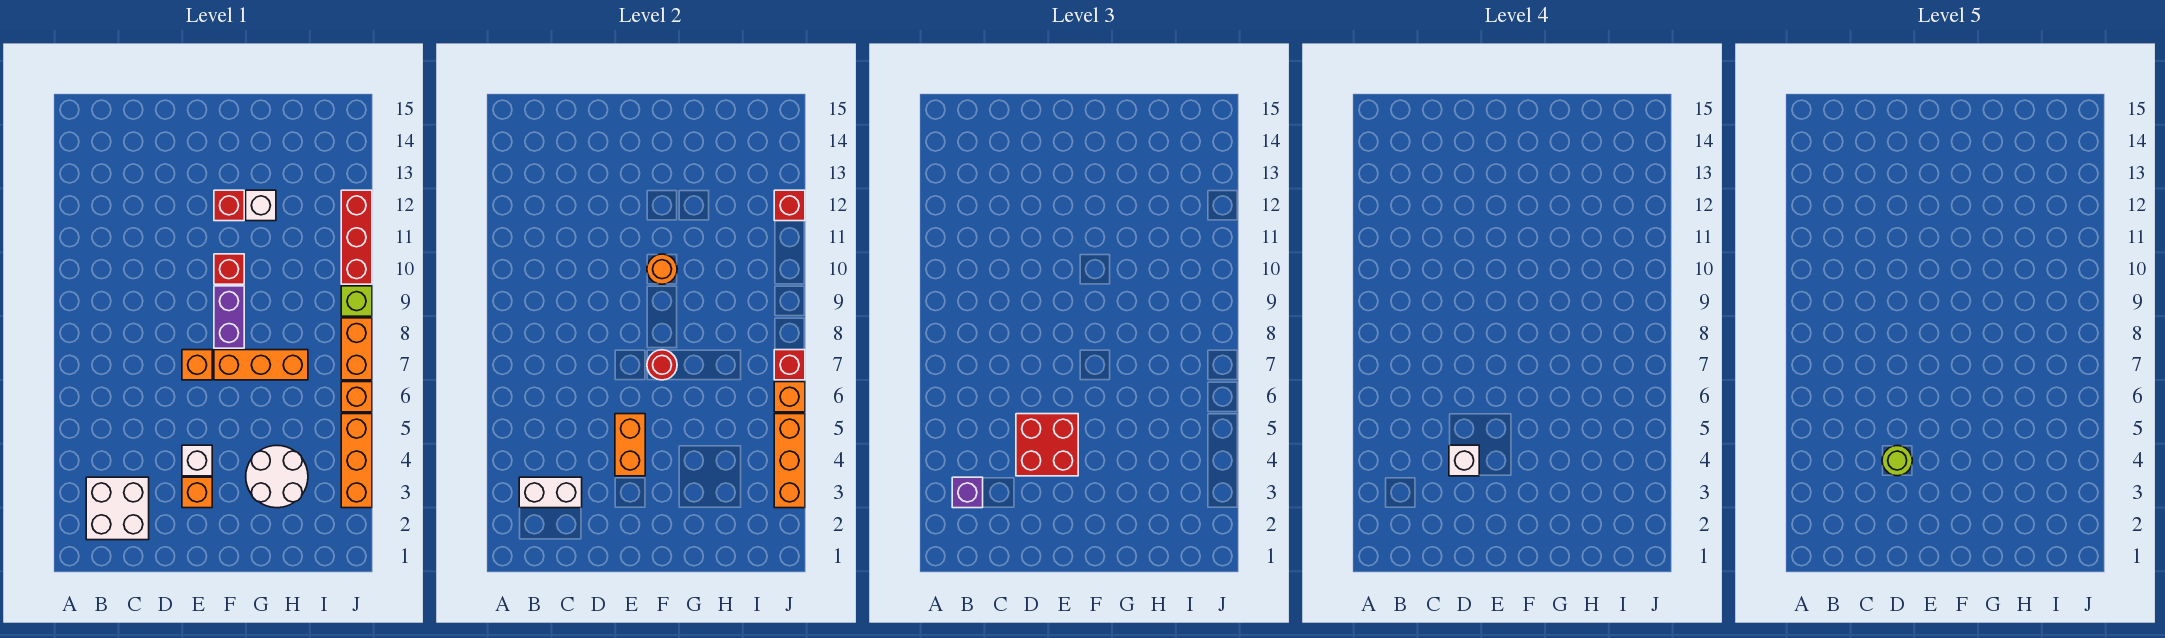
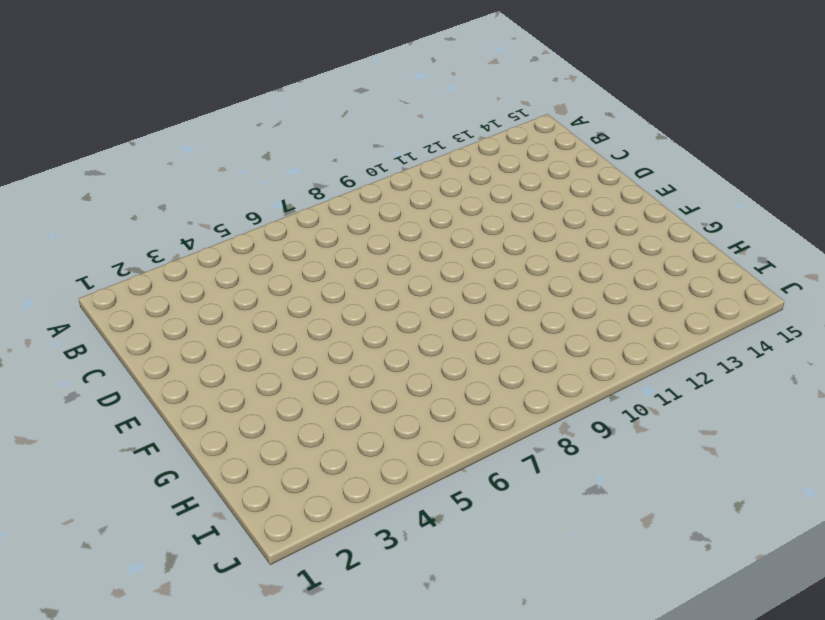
none -> white brick B2:C3 level 1
none -> orange brick E3 level 1
none -> white brick E4 level 1

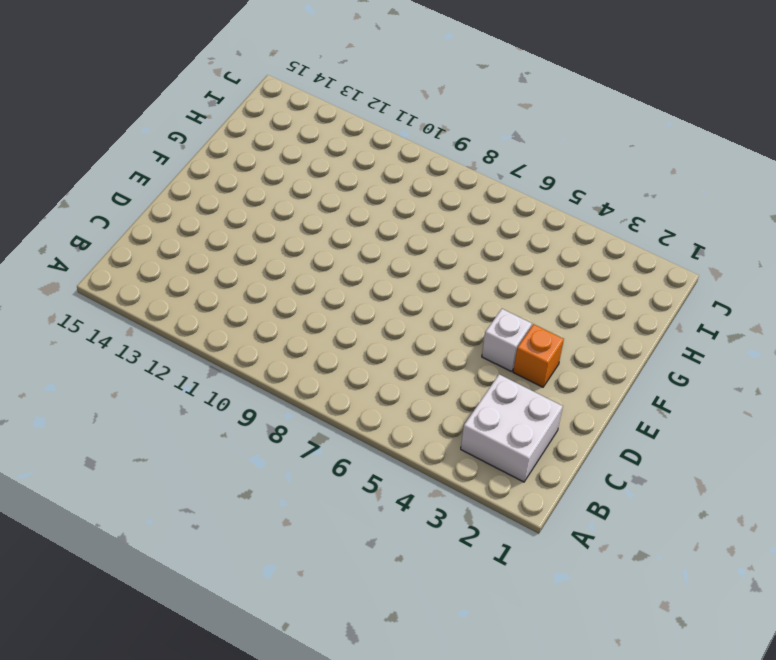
none -> orange brick E7 level 1
none -> orange brick F7:H7 level 1
none -> purple brick F8:F9 level 1

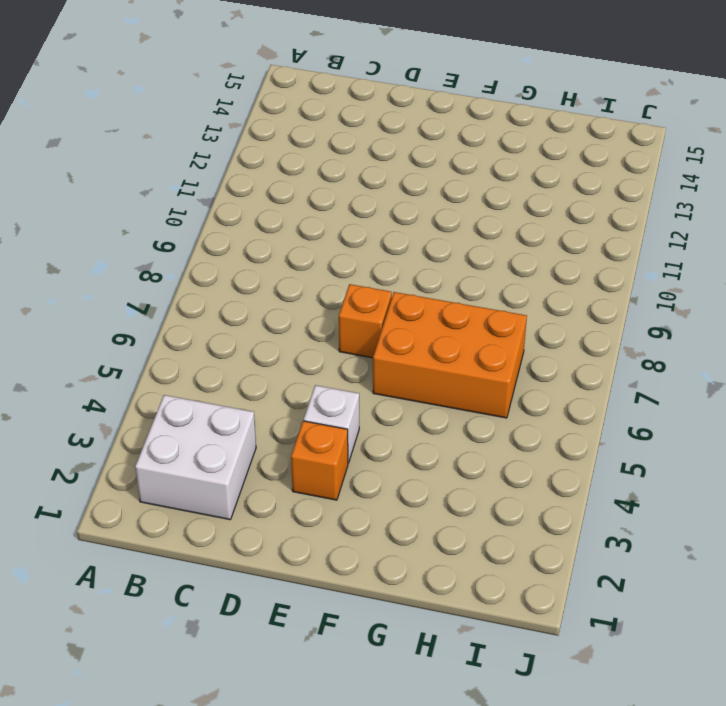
orange brick F6:H7 level 1 -> orange brick F7:H7 level 1
none -> purple brick F8:F9 level 1
none -> red brick F10 level 1
none -> red brick F12 level 1

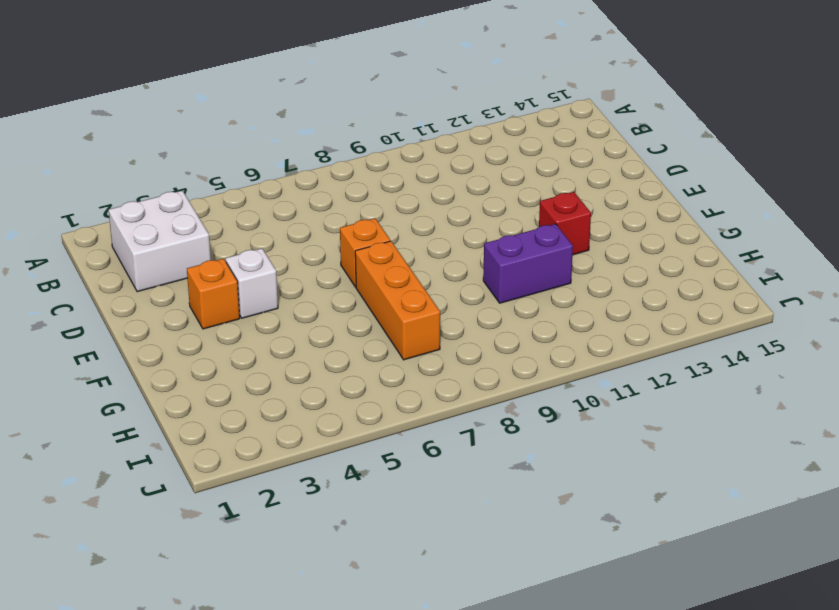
purple brick G10:G11 level 1 -> purple brick F8:F9 level 1
none -> red brick F10 level 1
none -> white round brick G3:H4 level 1
none -> white brick G12 level 1

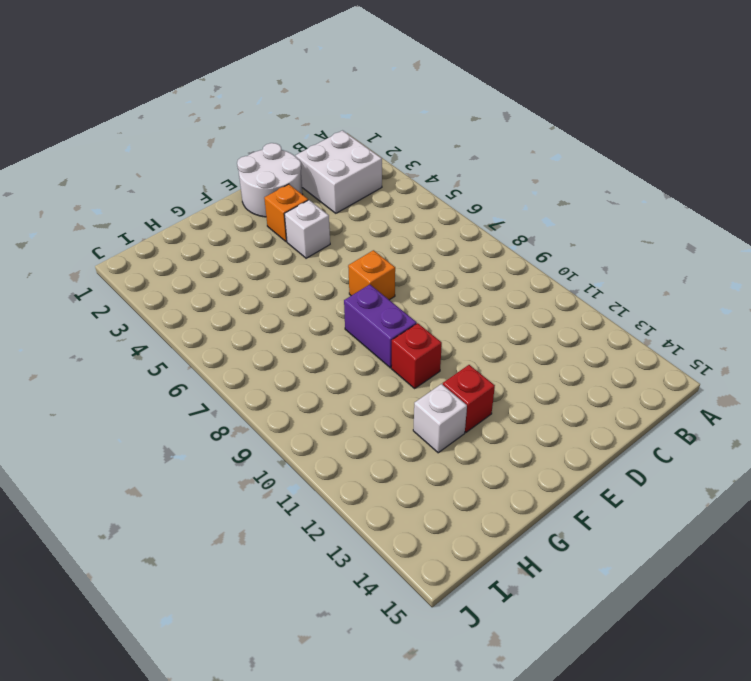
white round brick D1:E2 level 1 -> white round brick G3:H4 level 1
none -> orange brick F7:H7 level 1
none -> orange brick J3:J5 level 1
none -> orange brick J6 level 1

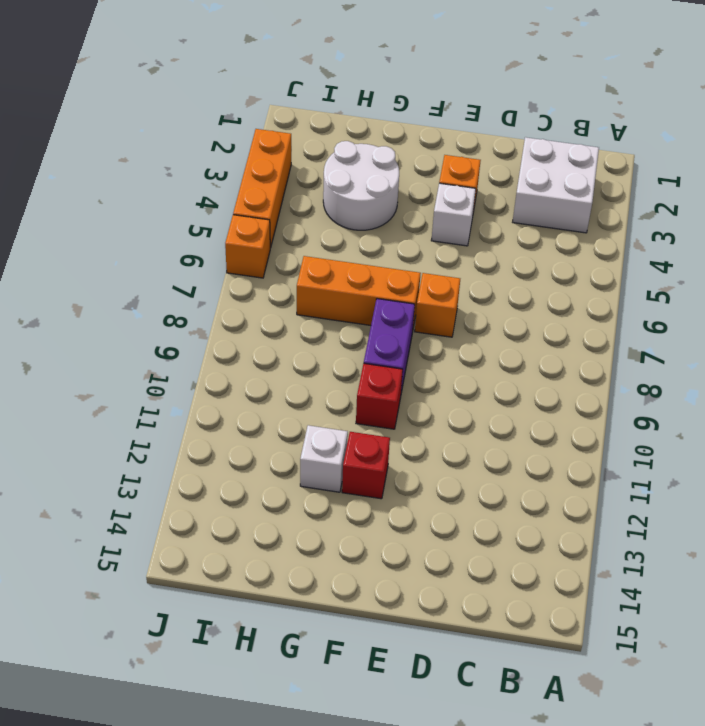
none -> orange brick J7:J8 level 1
none -> lime brick J9 level 1
none -> red brick J10:J12 level 1

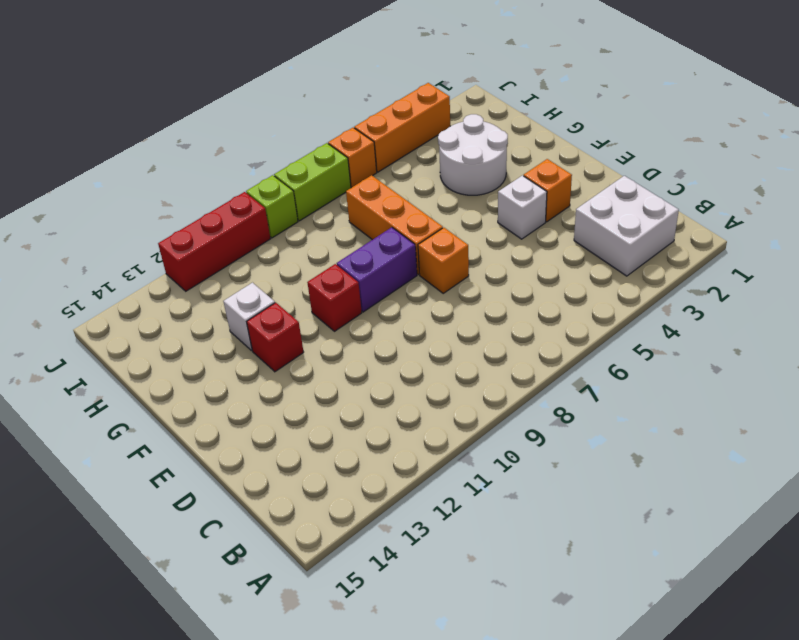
lime brick J7:J8 level 1 -> orange brick J7:J8 level 1
none -> white brick B3:C3 level 2
none -> orange brick E4:E5 level 2
none -> red round brick F7 level 2

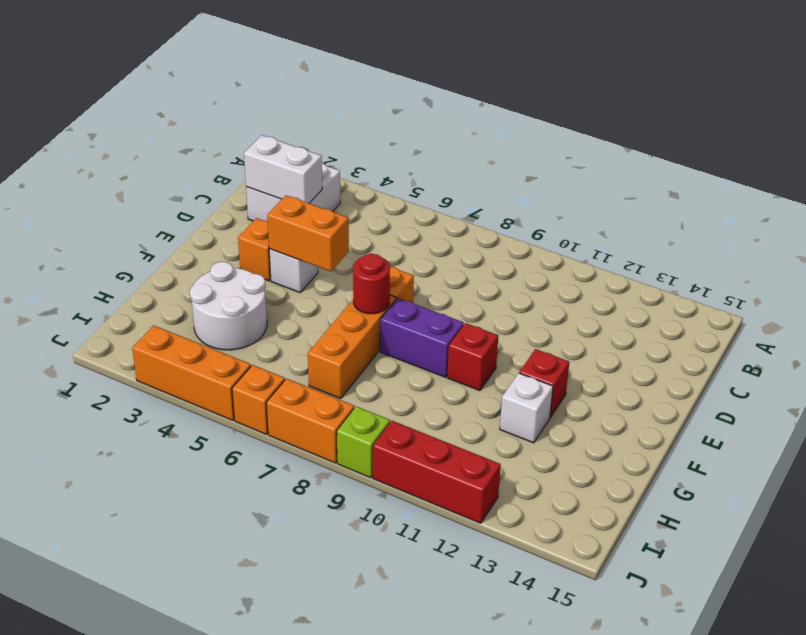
white brick C2:C3 level 2 -> white brick B3:C3 level 2
none -> orange round brick F10 level 2
none -> orange brick J3:J5 level 2
none -> orange brick J6 level 2

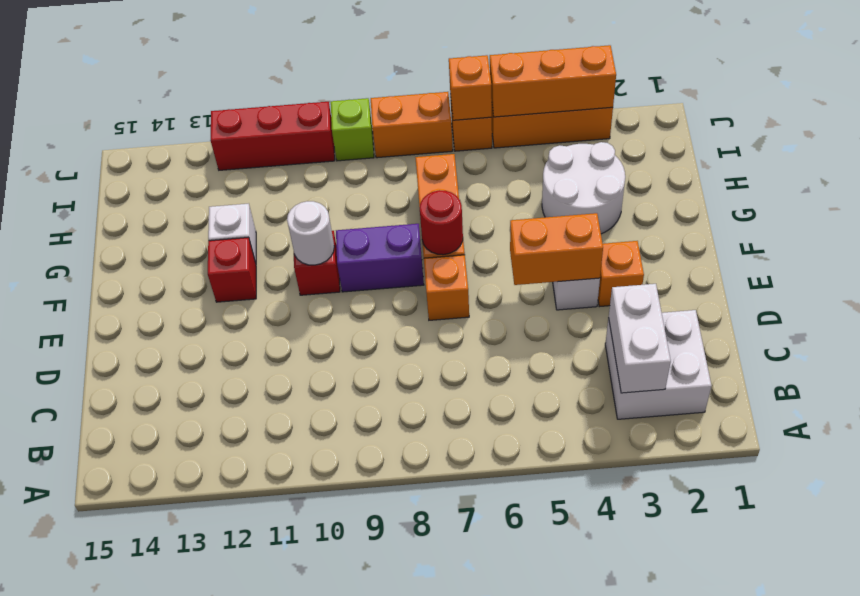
white round brick F10 level 2 -> orange round brick F10 level 2
none -> red brick J7 level 2
none -> red brick J12 level 2
none -> purple brick B3 level 3

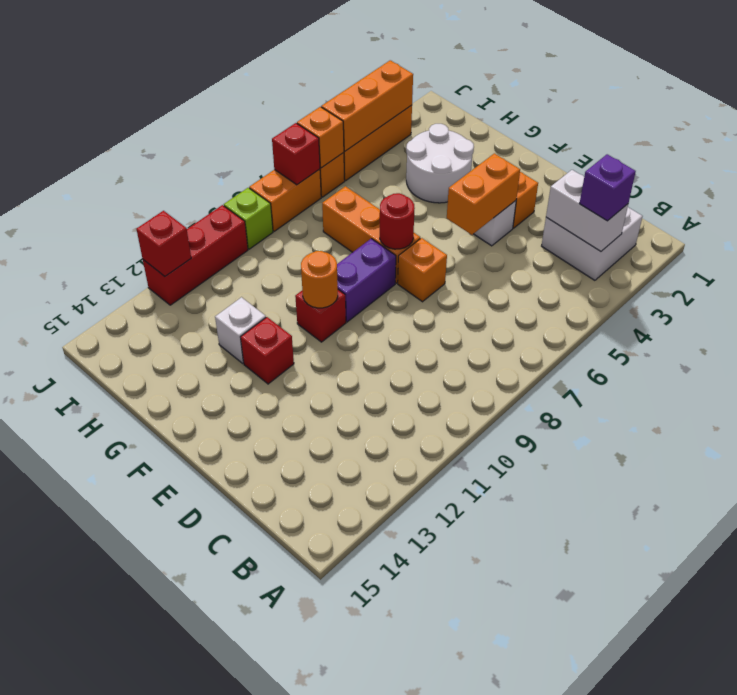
none -> red brick D4:E5 level 3
none -> white brick D4 level 4
none -> lime round brick D4 level 5

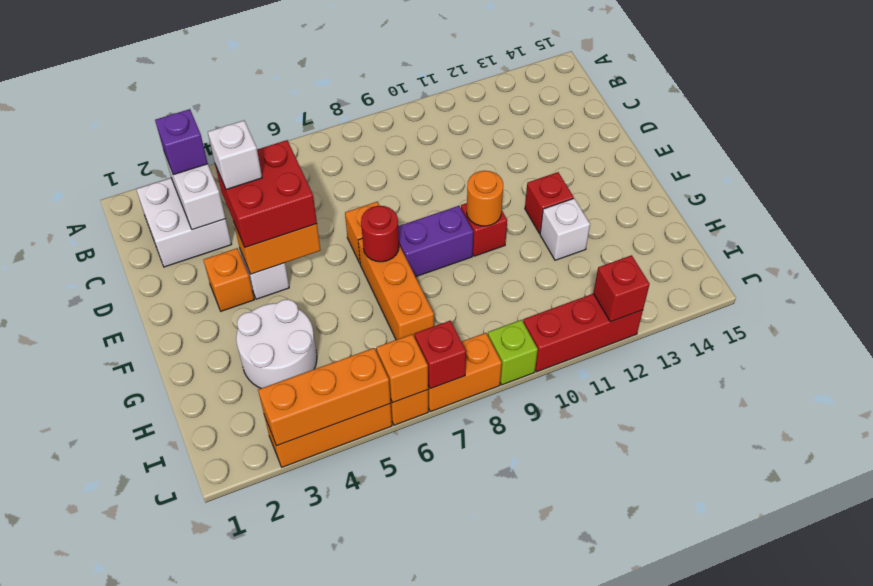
none -> lime round brick D4 level 5

